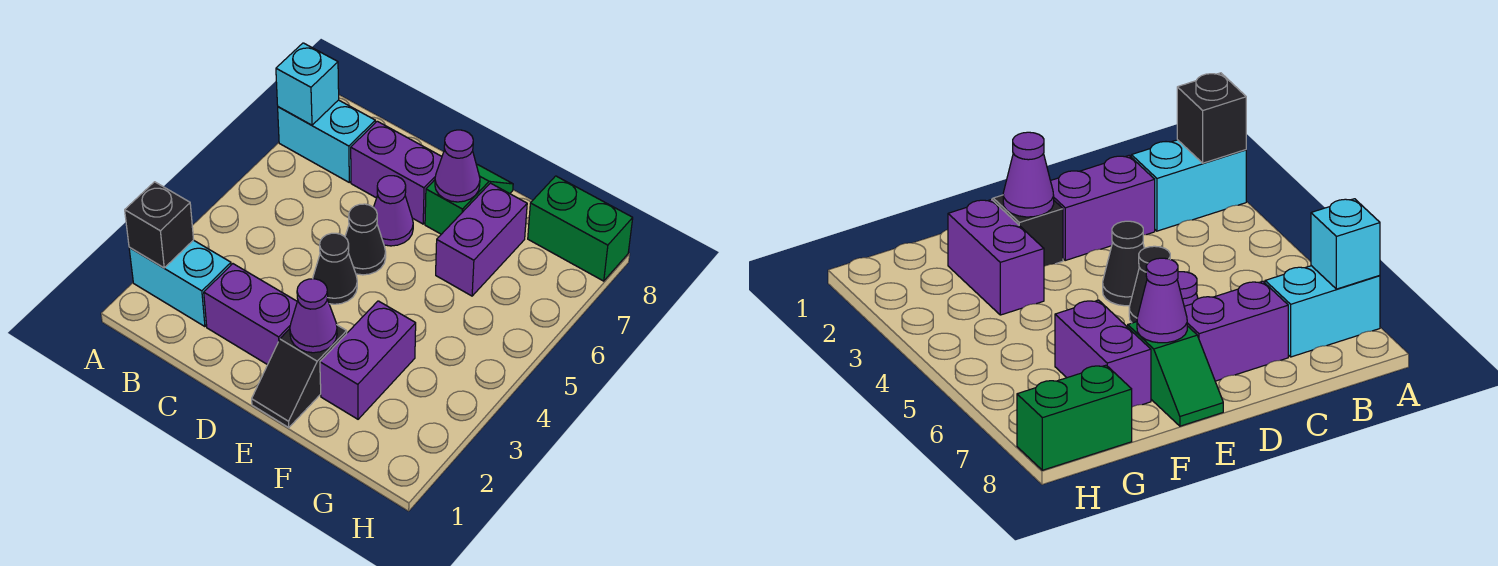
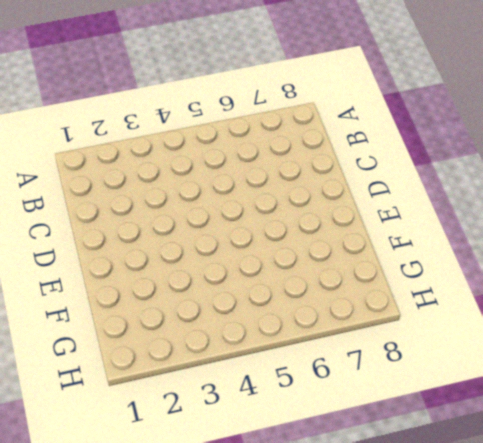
none -> cyan brick A2:B2 level 1
none -> cyan brick A7:B7 level 1
none -> purple brick C2:D2 level 1

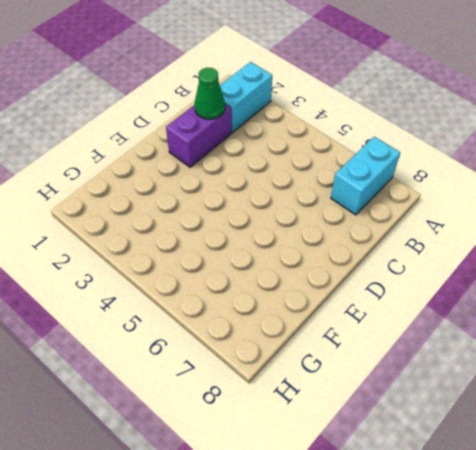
green cone C2 level 2 -> none
none -> purple brick C7:D7 level 1
none -> black cone D4 level 1
none -> black cone D5 level 1

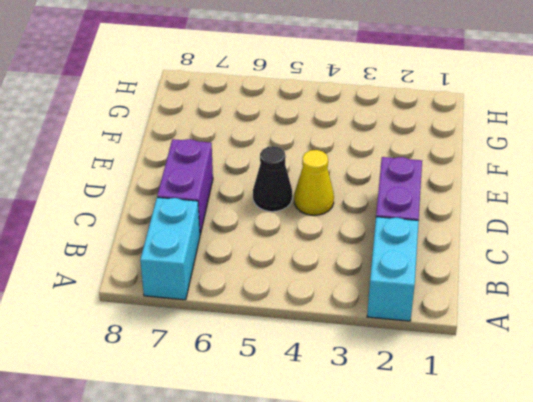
yellow cone D4 level 1 -> black cone D4 level 1
none -> purple cone D6 level 1
none -> black slope E1:E2 level 1 top 2
none -> green slope E7:E8 level 1 top 7

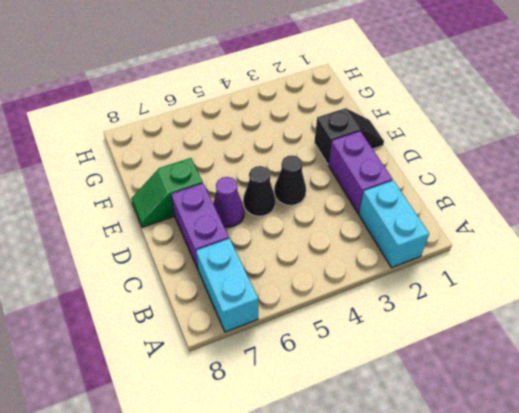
none -> purple brick F2:F3 level 1
none -> purple brick F6:F7 level 1
none -> green brick G8:H8 level 1

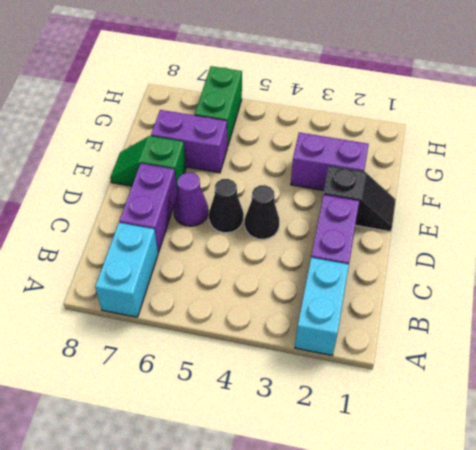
green brick G6:H6 level 1 -> green brick G8:H8 level 1
none -> black brick A2 level 2
none -> cyan brick A7 level 2
none -> purple cone E2 level 2

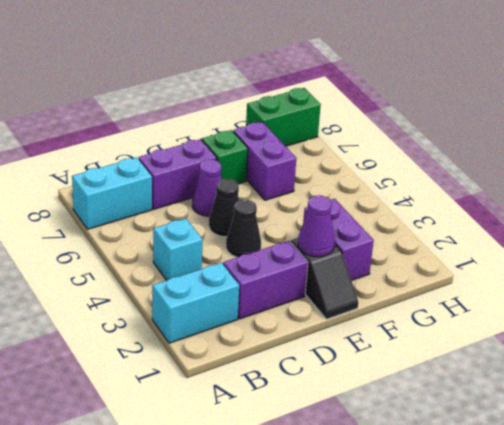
cyan brick B4 level 1 -> cyan brick A7 level 2
none -> black brick A2 level 2
none -> purple cone E7 level 2

